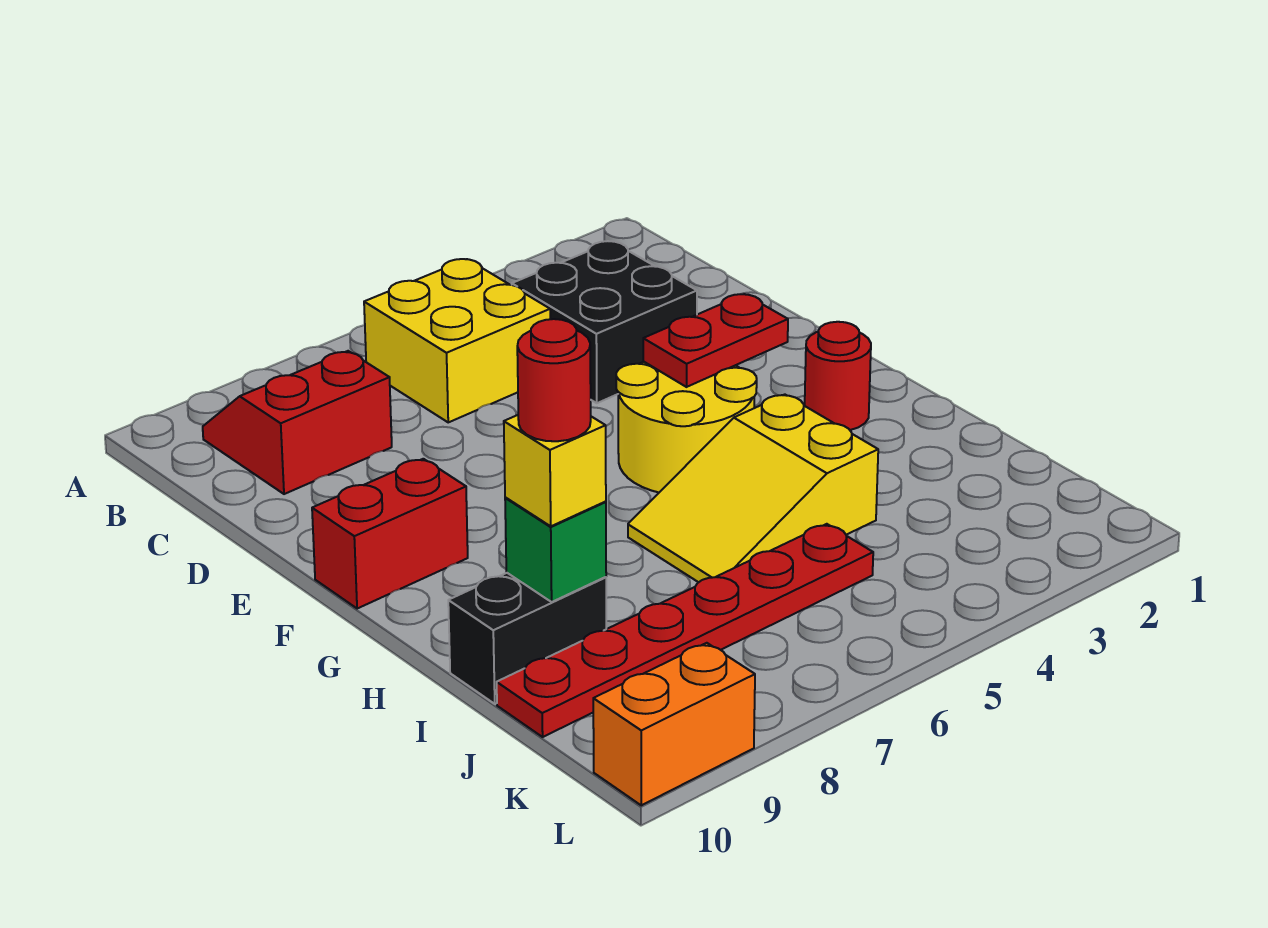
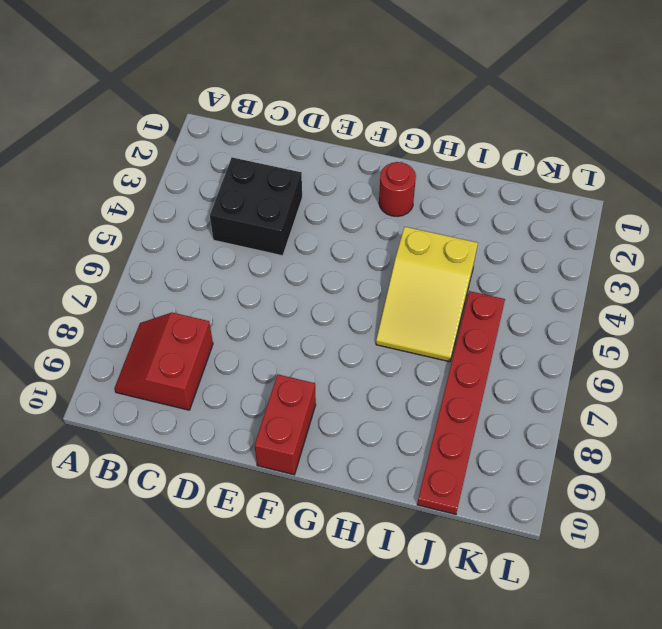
none -> yellow brick B5:C6 level 1
none -> yellow round brick F4:G5 level 1
none -> black brick I9:I10 level 1

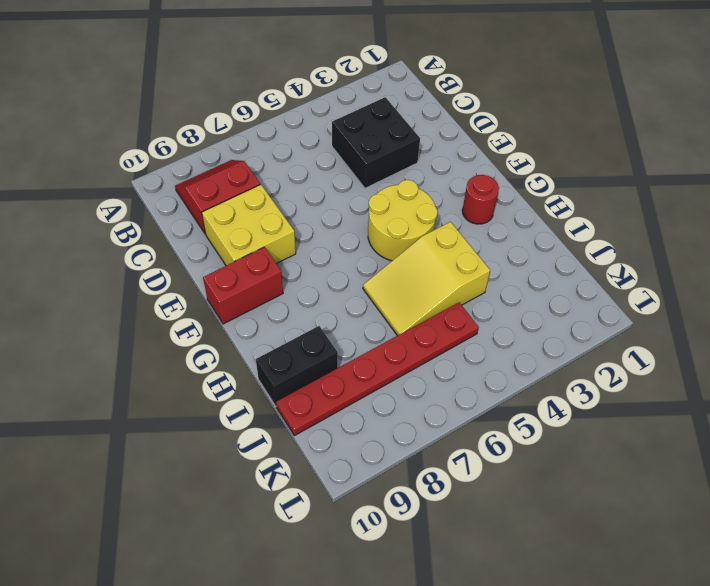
yellow brick D8:E9 level 1 -> yellow brick B5:C6 level 1
none -> orange brick L9:L10 level 1
none -> red plate F3:F4 level 2
none -> green brick I9 level 2

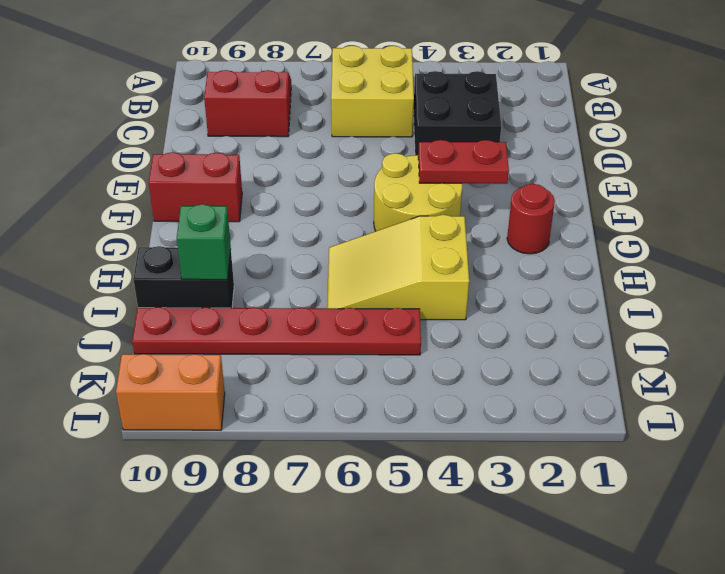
none -> yellow brick I9 level 3
none -> red round brick I9 level 4

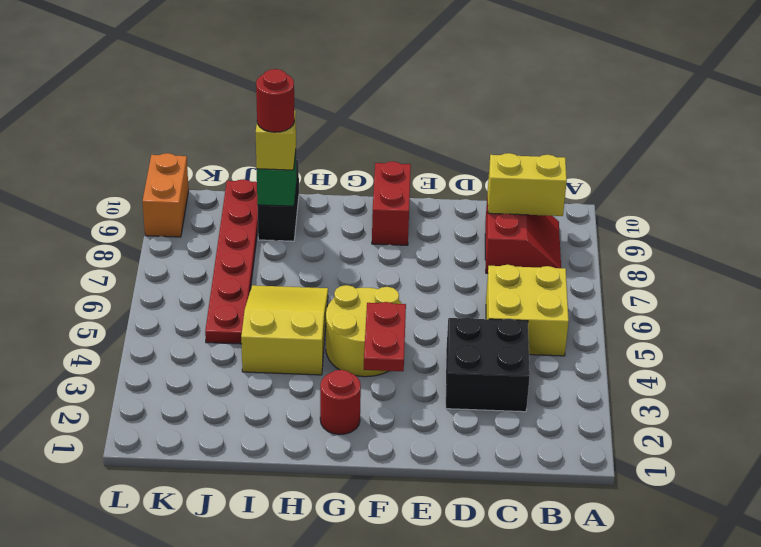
yellow brick B9:C9 level 2 -> none

